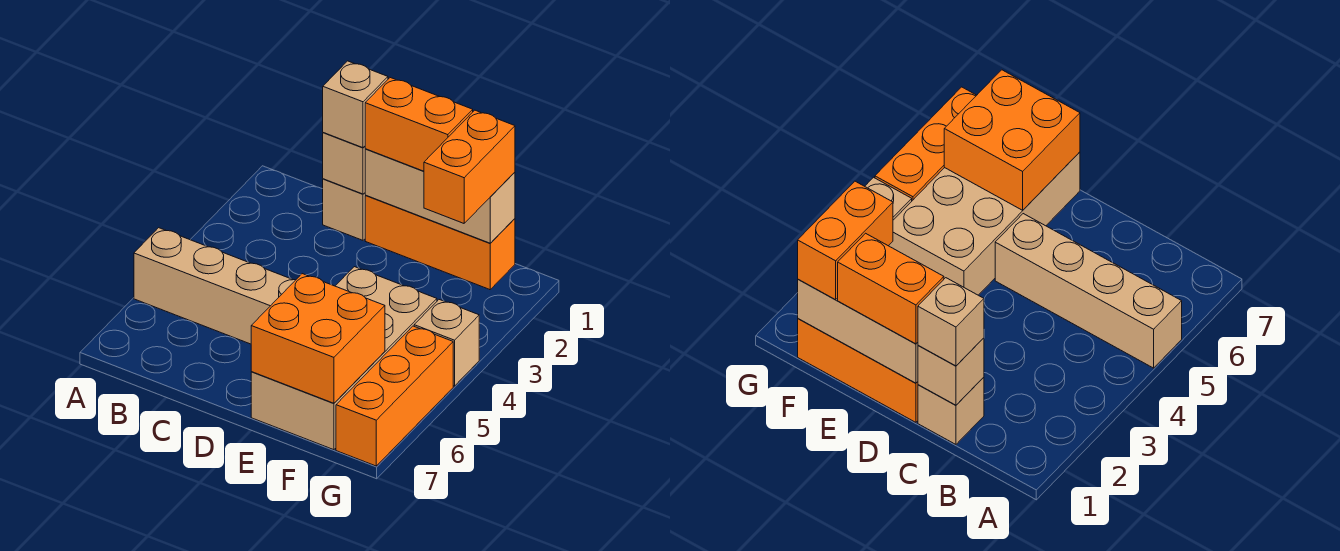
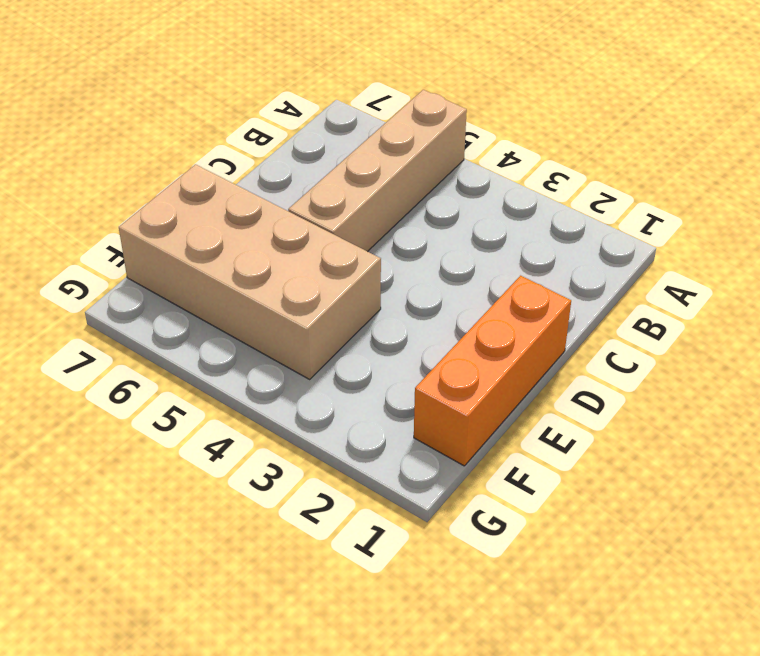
none -> tan brick C1 level 1
none -> tan brick G4 level 1
none -> orange brick G5:G7 level 1

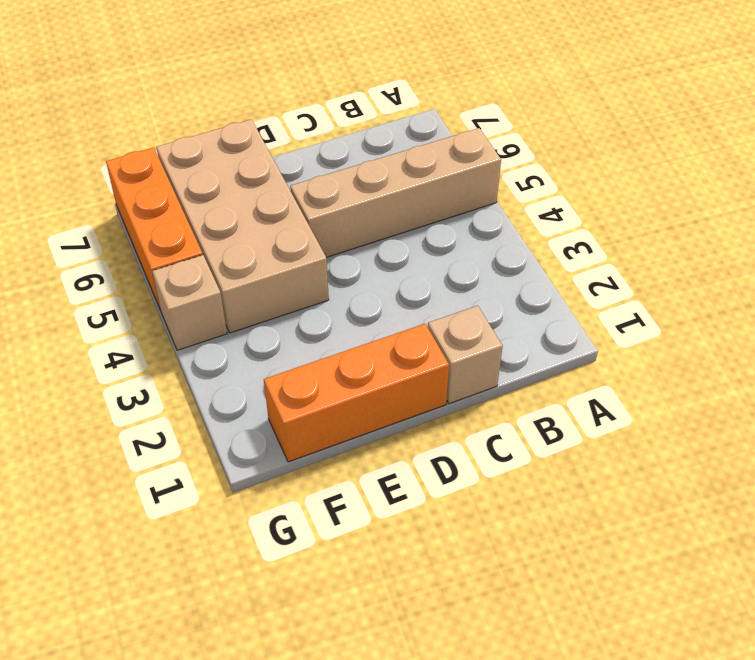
none -> tan brick C1 level 2
none -> tan brick D1:F1 level 2
none -> orange brick E6:F7 level 2

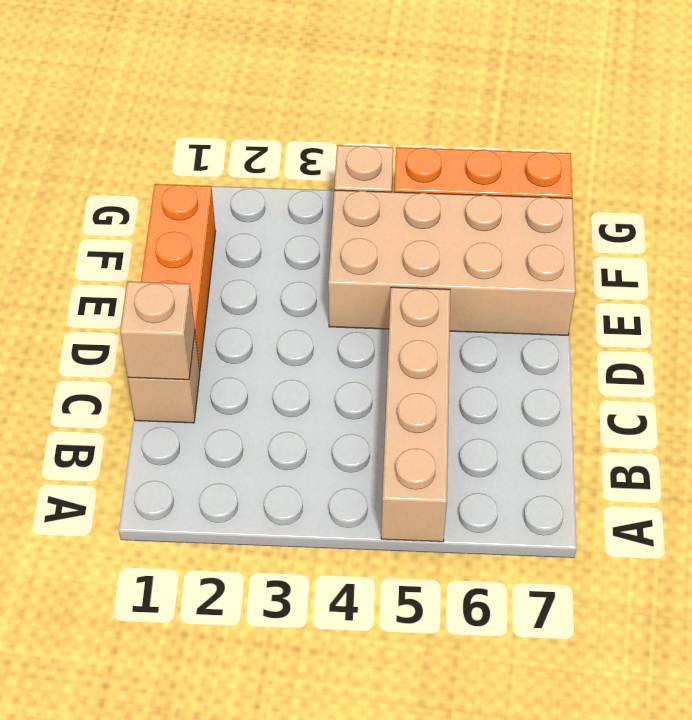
none -> tan brick D1:F1 level 2
none -> orange brick E6:F7 level 2
none -> tan brick C1 level 3

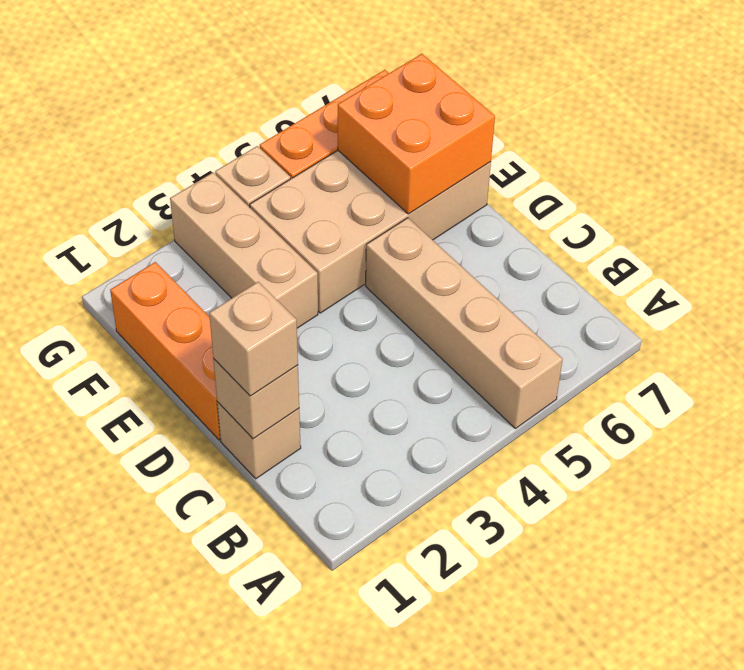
tan brick E3:G3 level 1 -> tan brick D1:F1 level 2
none -> orange brick D1:E1 level 3
none -> orange brick F1:F2 level 3

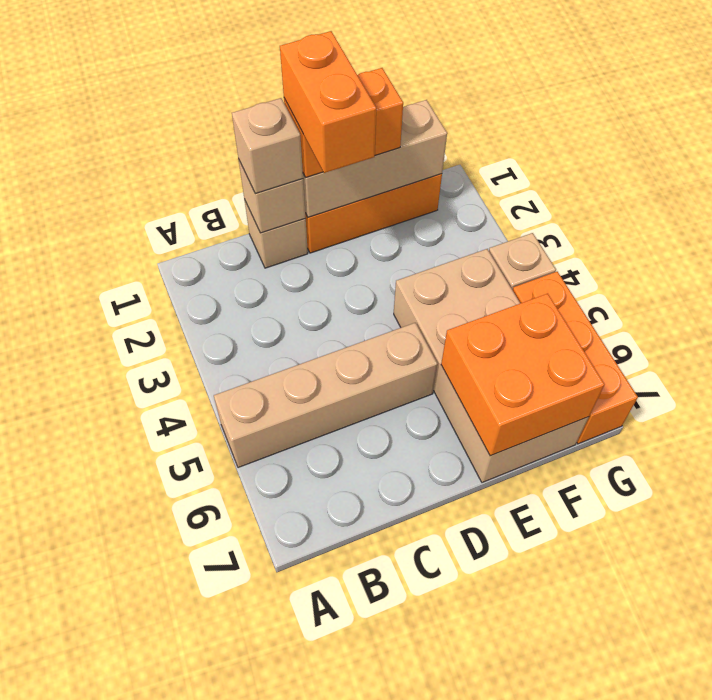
orange brick D1:D2 level 4 -> orange brick F1:F2 level 3

